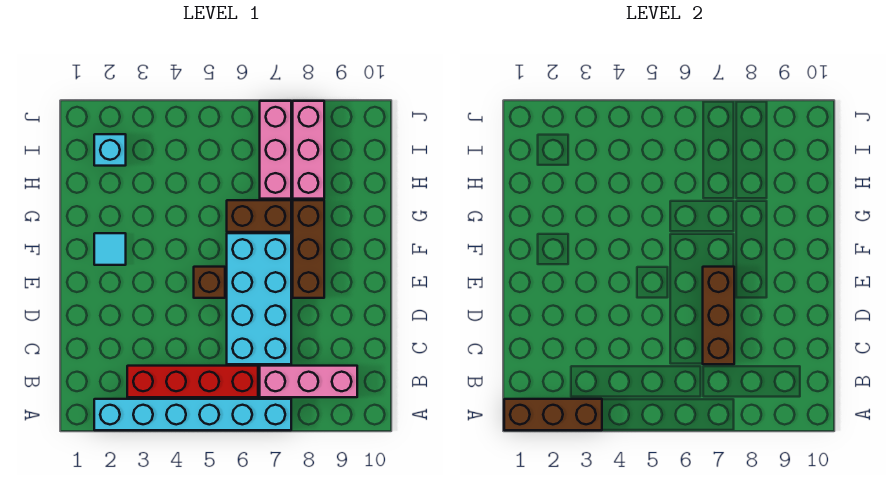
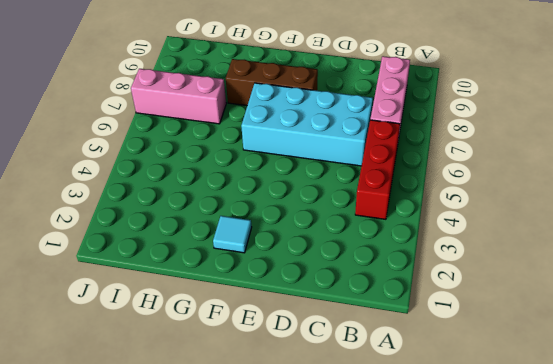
red brick B4:B6 level 1 -> red brick B3:B6 level 1
none -> cyan brick A2:A7 level 1
none -> brown brick E5 level 1
none -> brown brick G6:G7 level 1

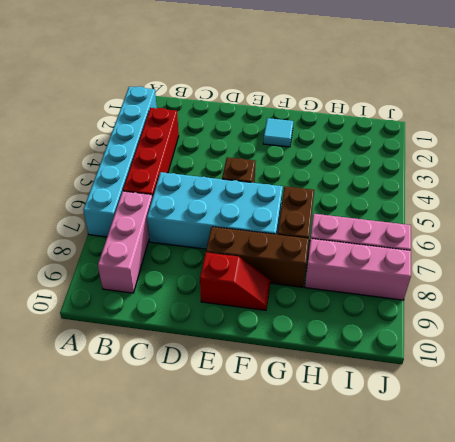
red slope E9:F9 level 1 top E -> none
none -> cyan brick I2 level 1
none -> brown brick A1:A3 level 2
none -> brown brick C7:E7 level 2

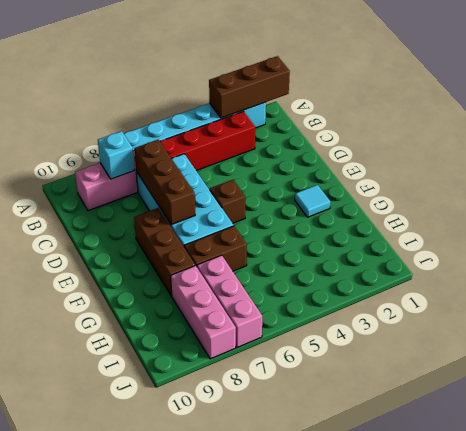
cyan brick B8 level 2 -> cyan brick I2 level 1

